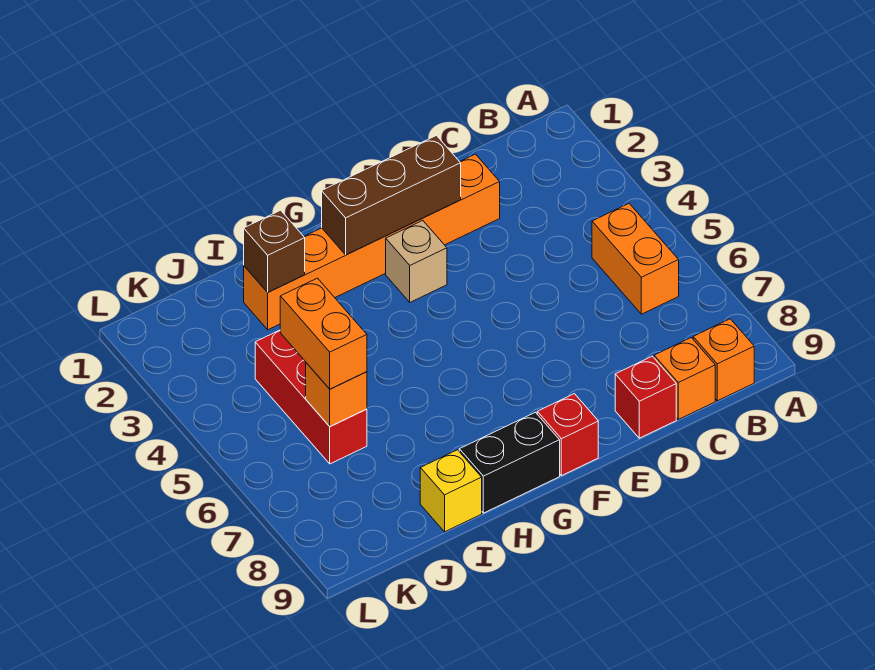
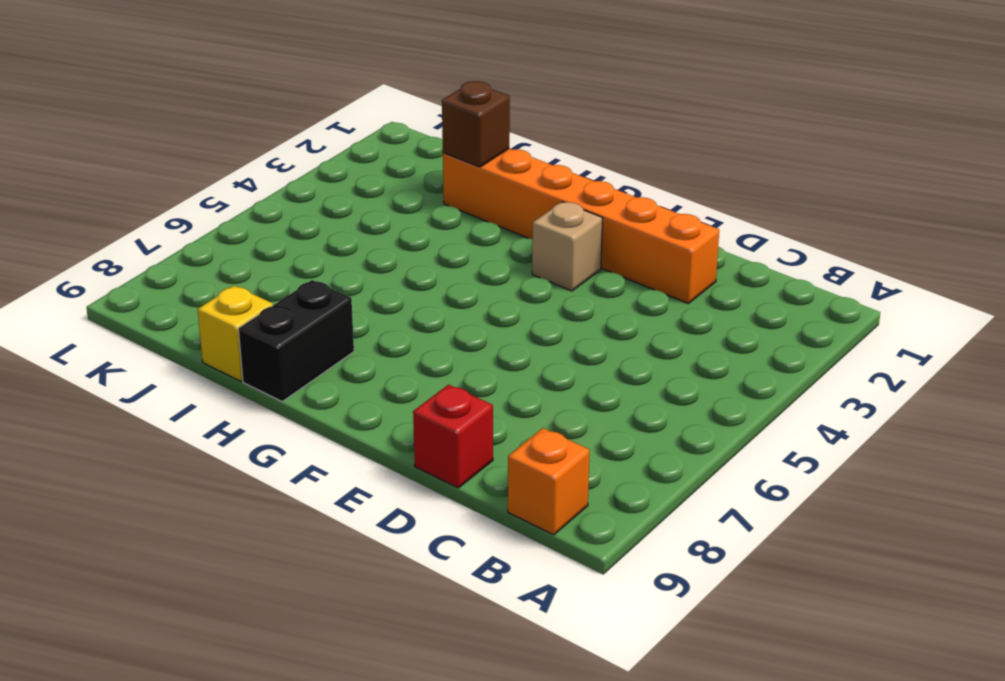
black brick H8:H9 level 1 -> black brick G9:H9 level 1
none -> orange brick B5:B6 level 1
none -> orange brick C9 level 1
none -> red brick F9 level 1

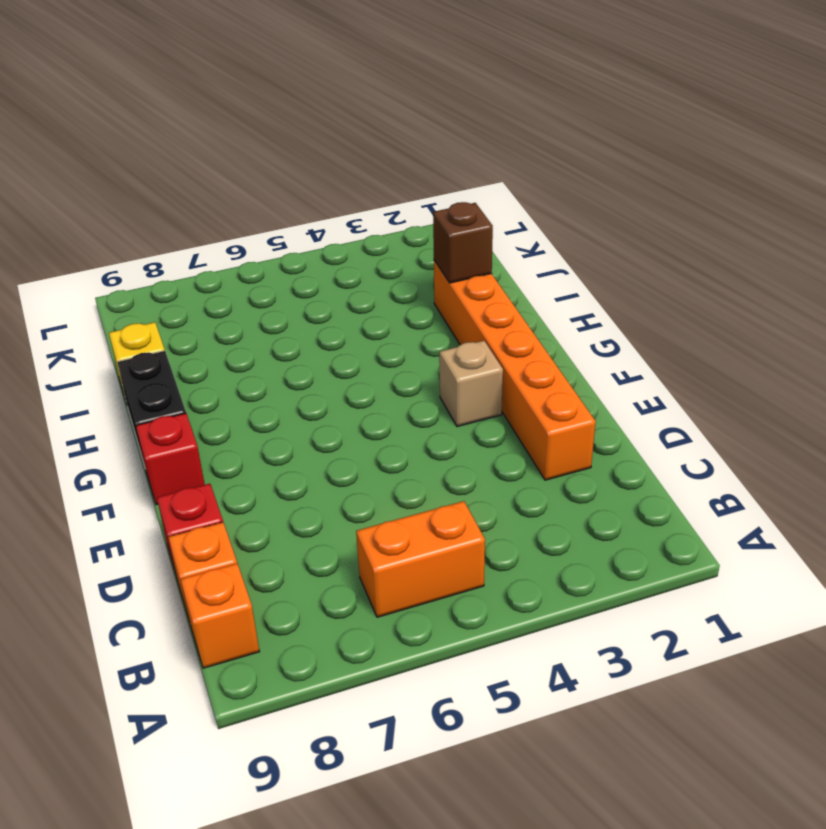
none -> red brick J4:J6 level 1
none -> brown brick E2:G2 level 2
none -> orange brick J6 level 2

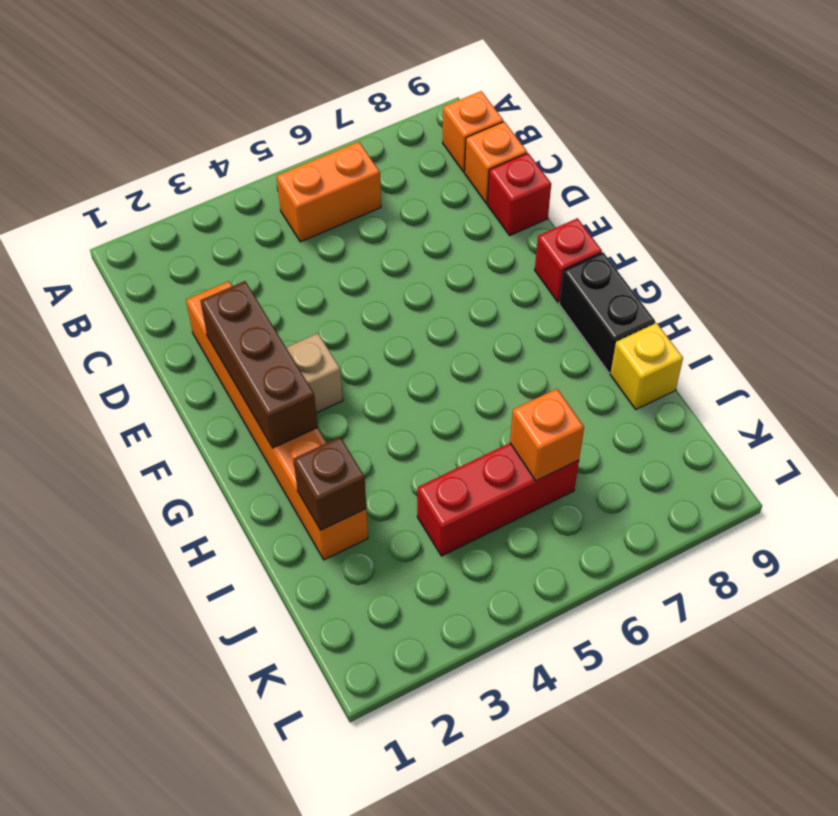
none -> orange brick J5:J6 level 3

